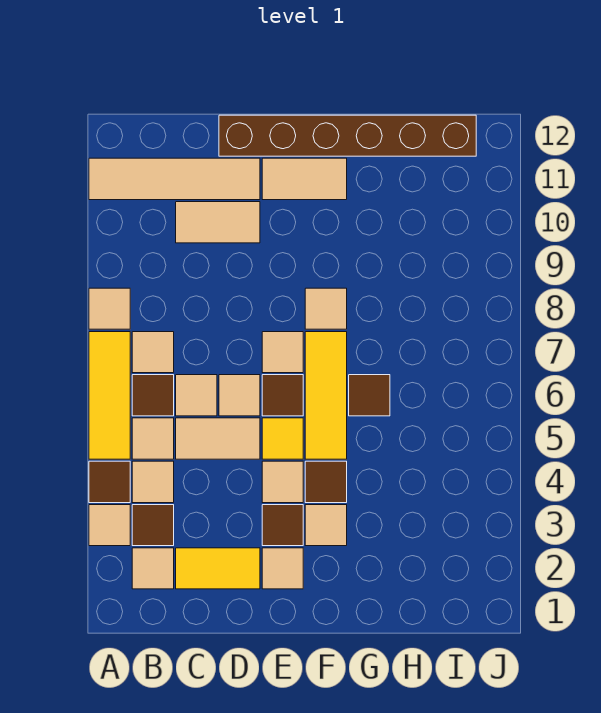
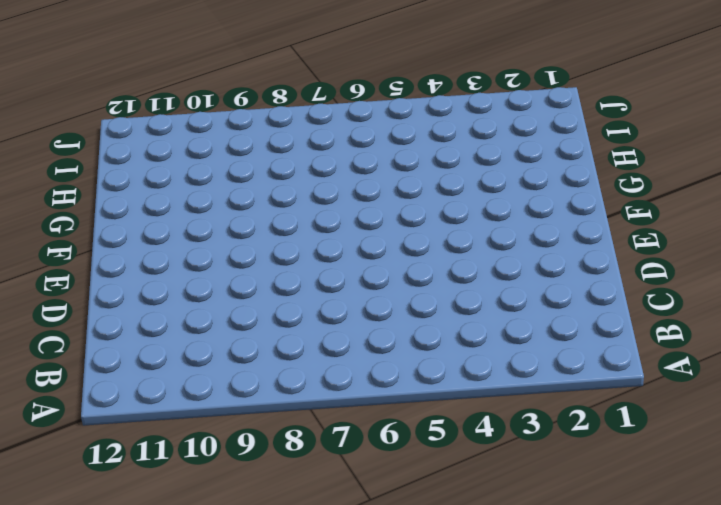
none -> tan tile A3 level 1
none -> brown tile A4 level 1
none -> yellow tile A5:A7 level 1

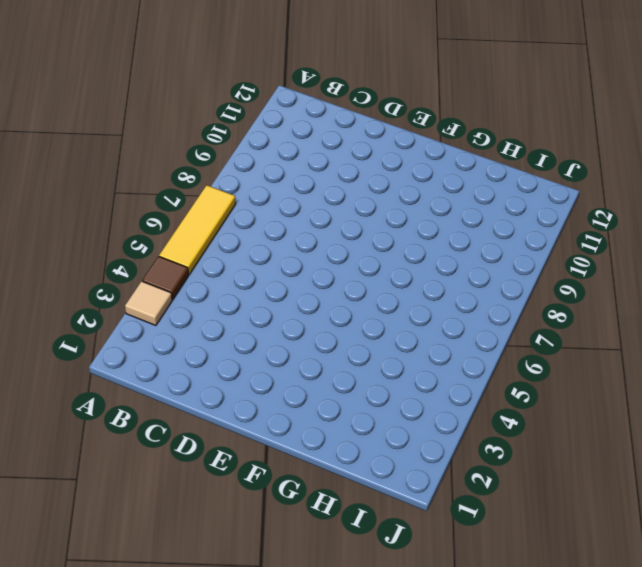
none -> tan tile A8 level 1
none -> tan tile A11:D11 level 1
none -> tan tile B2 level 1

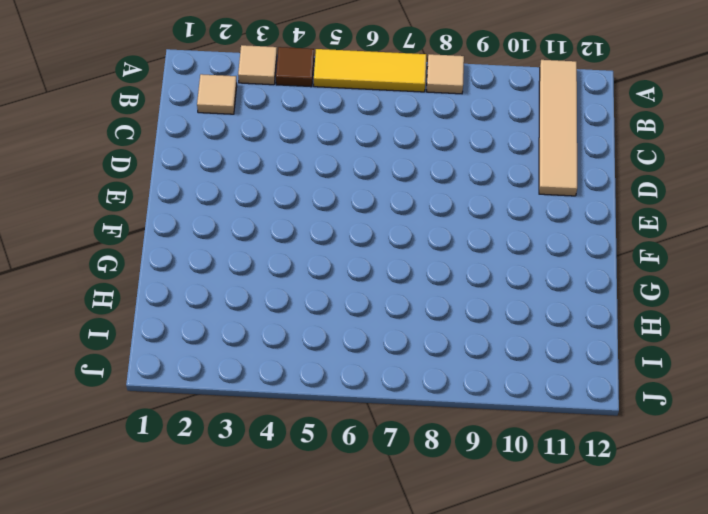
none -> brown tile B3 level 1
none -> tan tile B4 level 1
none -> tan tile B5 level 1

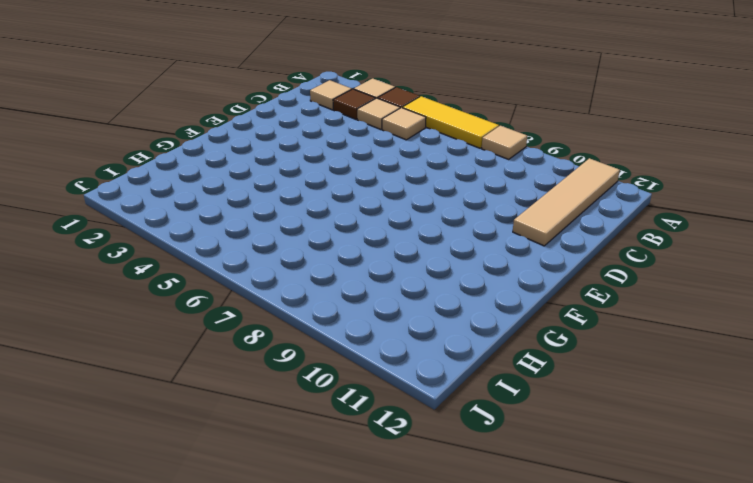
none -> brown tile B6 level 1
none -> tan tile B7 level 1
none -> yellow tile C2:D2 level 1

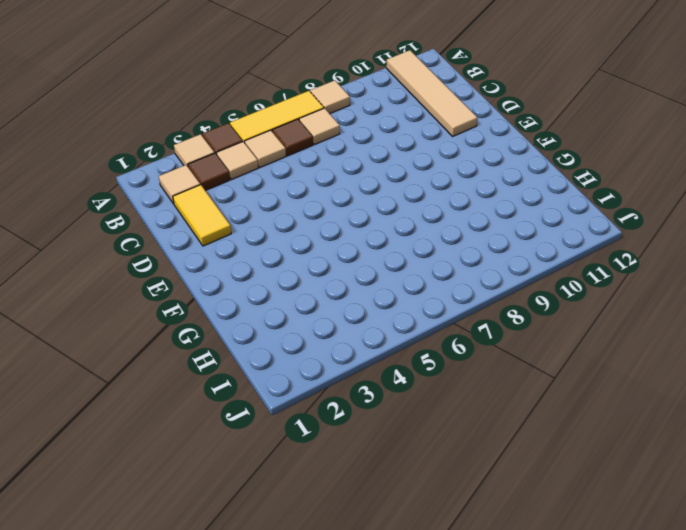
none -> tan tile C5:D5 level 1
none -> tan tile C6 level 1
none -> tan tile C10:D10 level 1

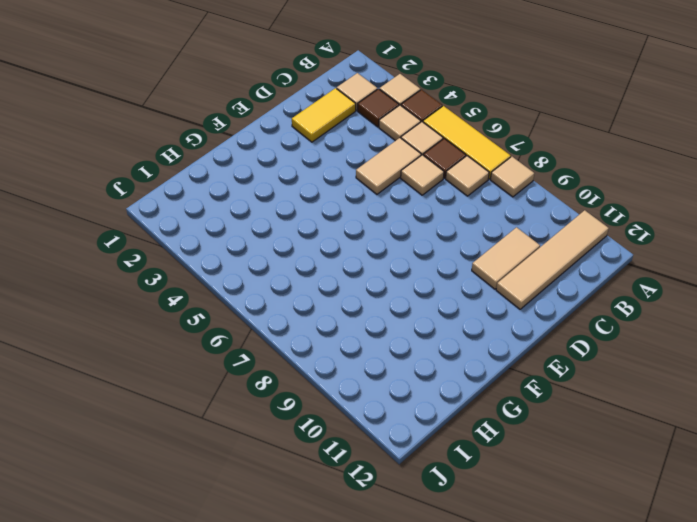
none -> tan tile D6 level 1
none -> brown brick D12:I12 level 1
none -> tan tile E2 level 1

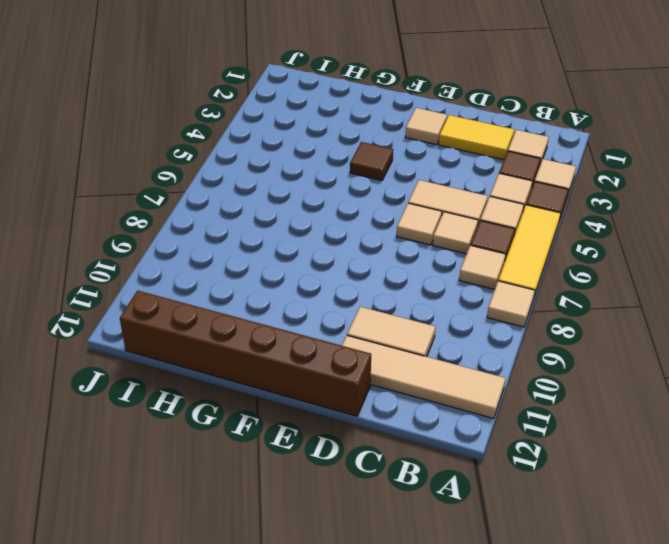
none -> brown tile E3 level 1
none -> tan tile E4 level 1
none -> yellow tile E5 level 1

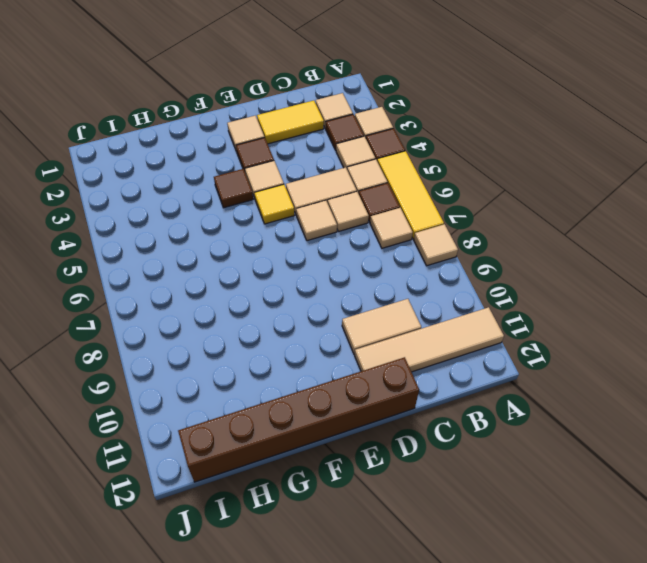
none -> brown tile E6 level 1
none -> tan tile E7 level 1
none -> tan tile E11:F11 level 1

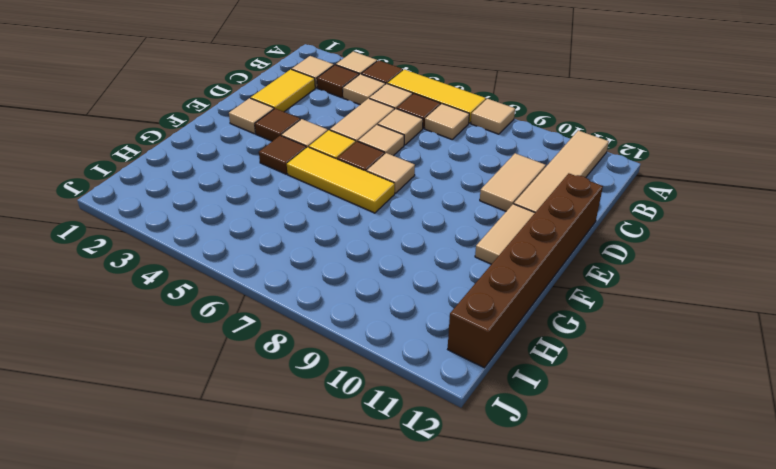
none -> tan tile F3 level 1
none -> tan tile F8 level 1
none -> brown tile G6 level 1

